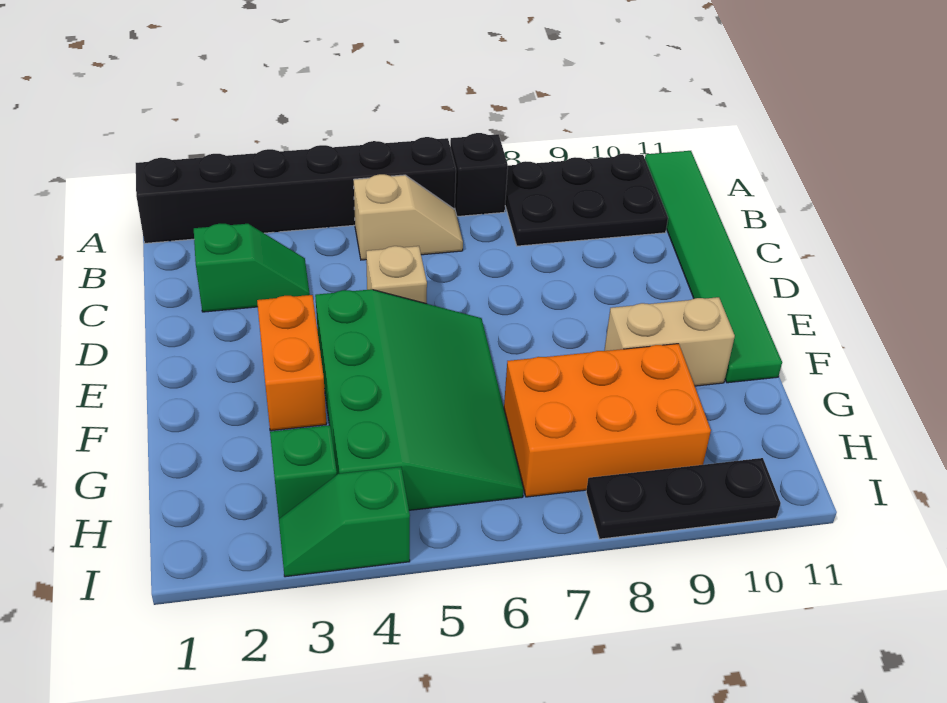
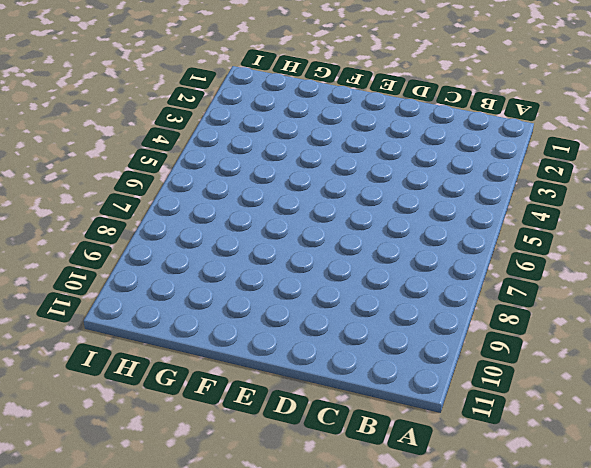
none -> black brick A1:A6 level 1
none -> black brick A7 level 1
none -> black plate A8:B10 level 1

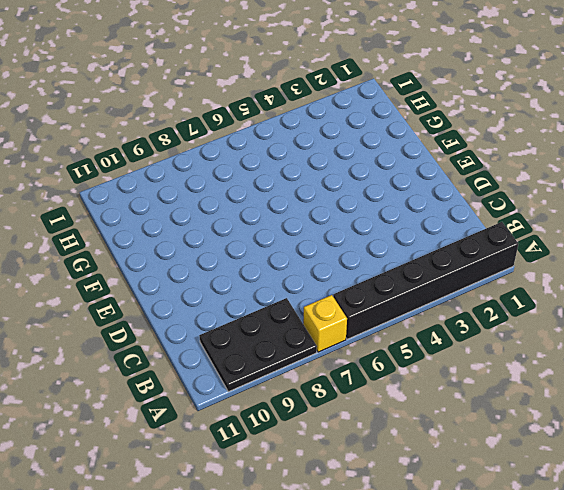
yellow brick A7 level 1 -> black brick A7 level 1
none -> green tile A11:F11 level 1
none -> tan slope B5:B6 level 1 top 5
none -> green slope C2:C3 level 1 top 2

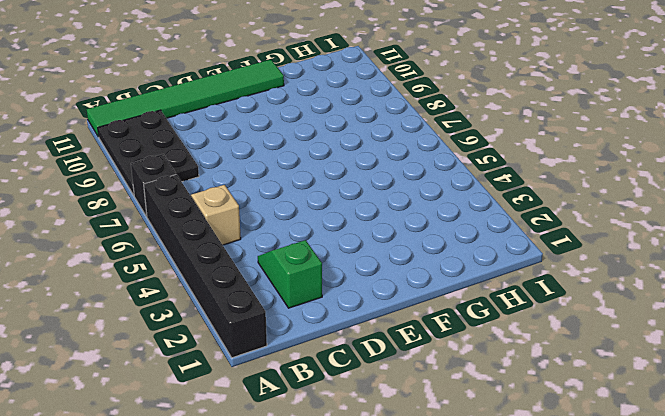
none -> tan brick D5 level 1
none -> orange brick E3:F3 level 1
none -> green slope E4:H6 level 1 top 4

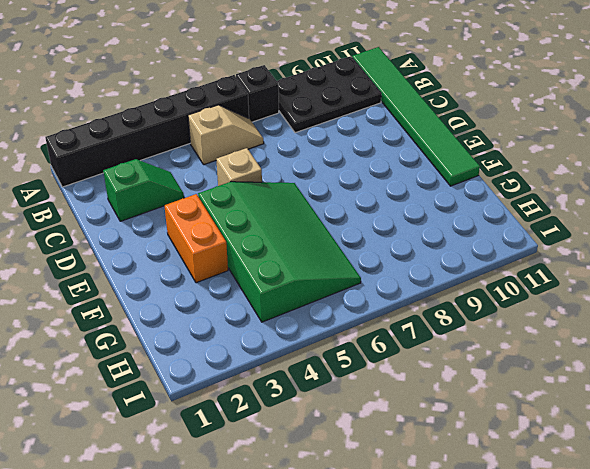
none -> tan brick F9:F10 level 1
none -> orange brick G7:H9 level 1
none -> green brick H3 level 1

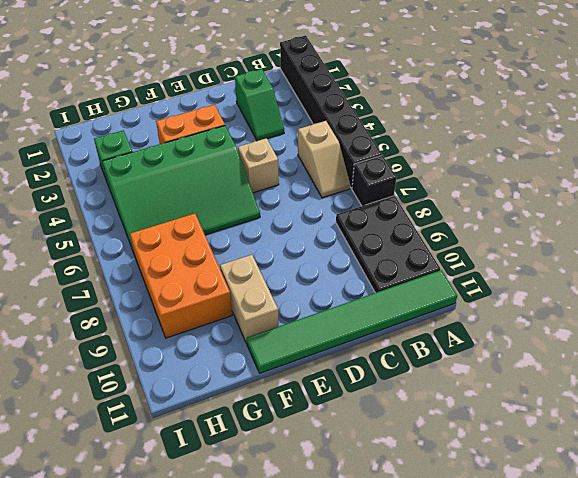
none -> green slope I3:I4 level 1 top 4
none -> black plate I8:I10 level 1

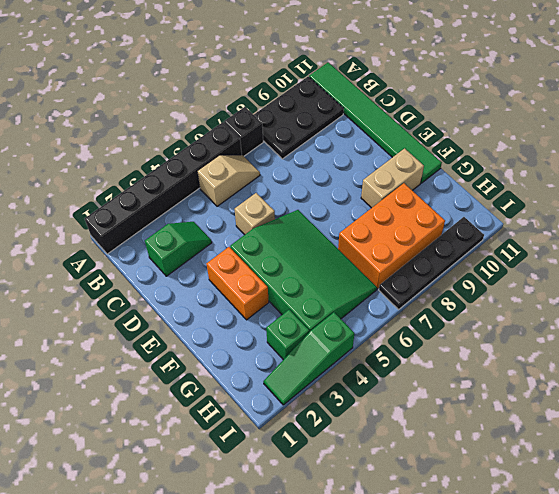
green slope I2:I4 level 1 top 4 -> green slope I3:I4 level 1 top 4
black plate I7:I10 level 1 -> black plate I8:I10 level 1

